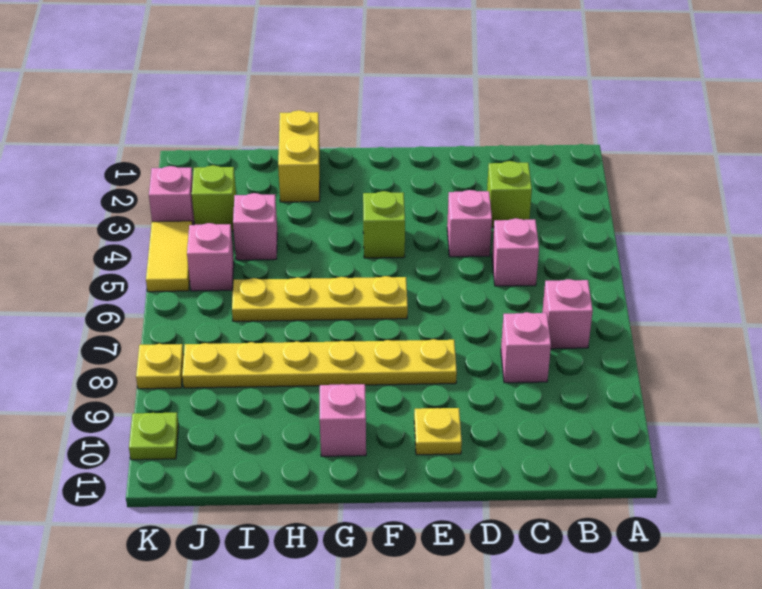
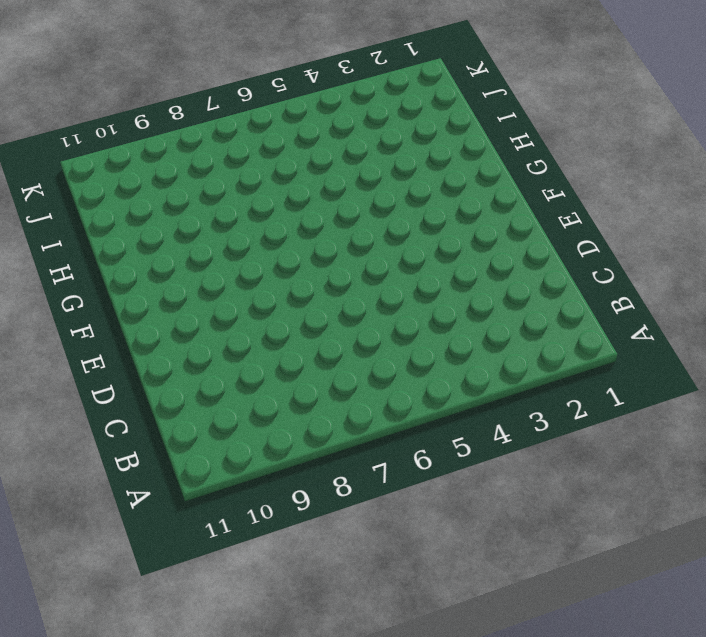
none -> pink brick B7 level 1
none -> lime brick C3 level 1
none -> pink brick C5 level 1

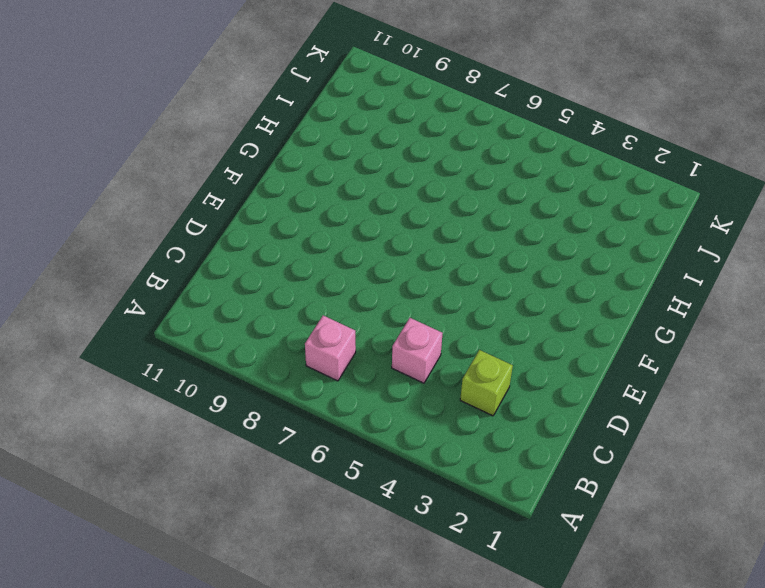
none -> pink brick C8 level 1
none -> pink brick D4 level 1
none -> yellow plate E8:J8 level 1

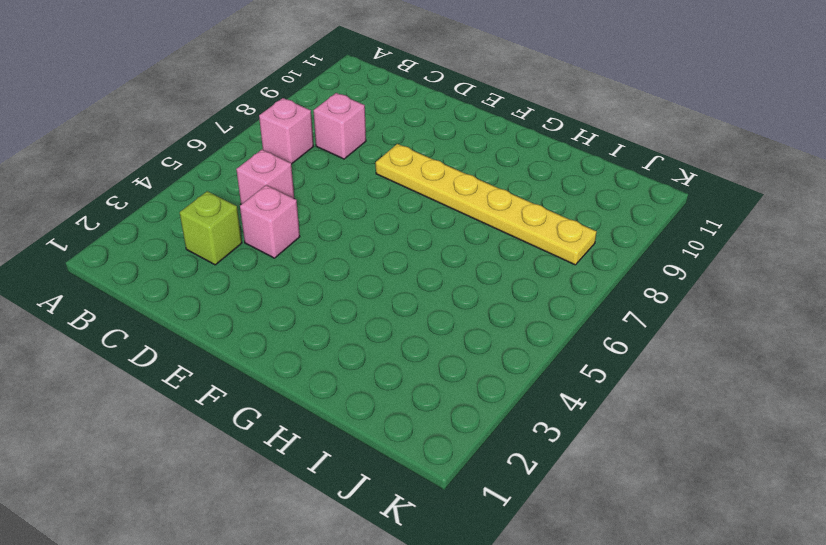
none -> yellow plate E10 level 1
none -> lime brick F4 level 1
none -> yellow plate F6:I6 level 1

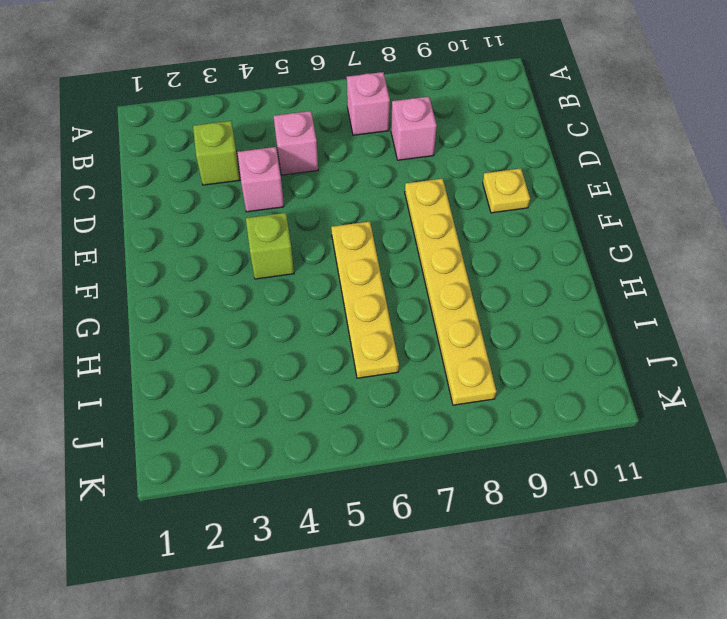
none -> pink brick G10 level 1
none -> yellow brick H1:H2 level 1
none -> pink brick I4 level 1

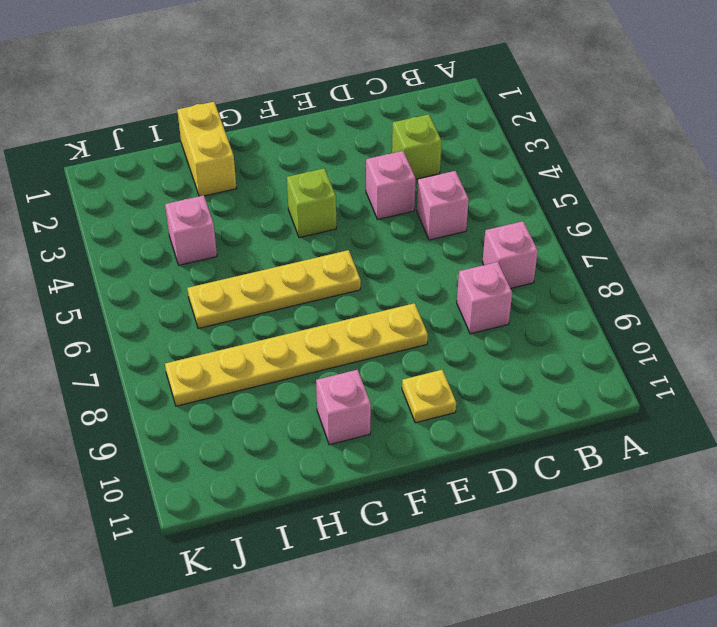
none -> lime brick J3 level 1
none -> pink brick J5 level 1
none -> pink brick K3 level 1

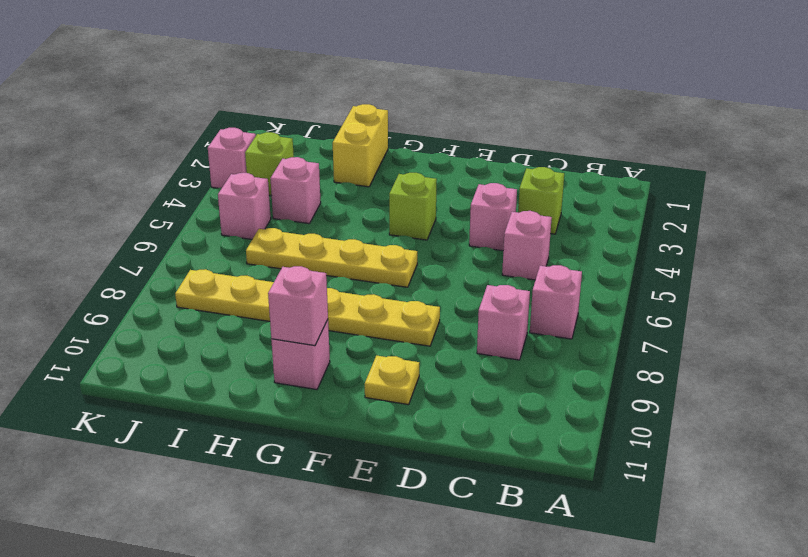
pink brick G10 level 2 -> none
none -> yellow tile K4:K5 level 1
none -> yellow plate K8 level 1
none -> lime plate K10 level 1

